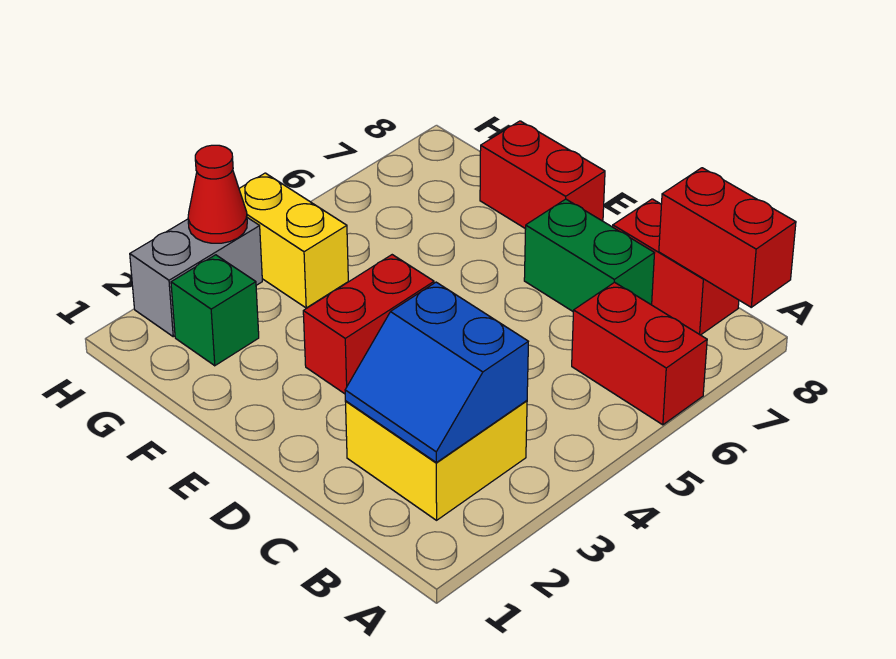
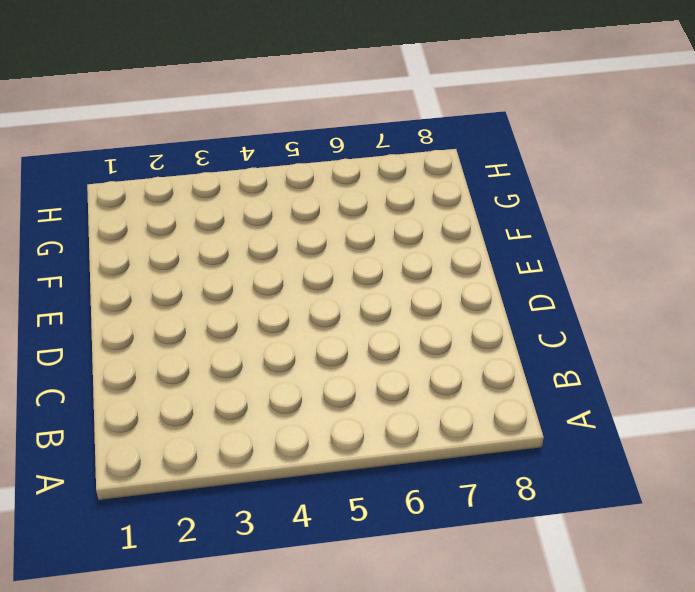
none -> red brick A6:B6 level 1
none -> yellow brick B2:C3 level 1
none -> red brick B8:C8 level 1

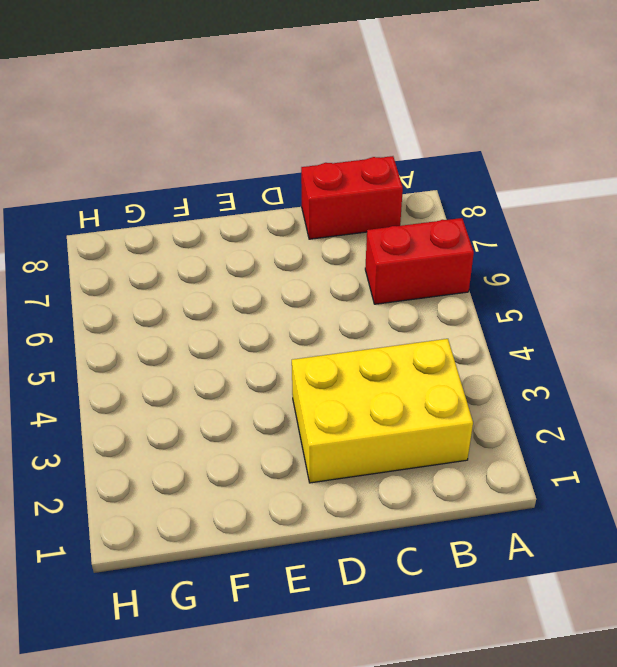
yellow brick B2:D3 level 1 -> yellow brick B2:C3 level 1
none -> green brick C7:D7 level 1
none -> red brick E3:E4 level 1
none -> red brick E8:F8 level 1

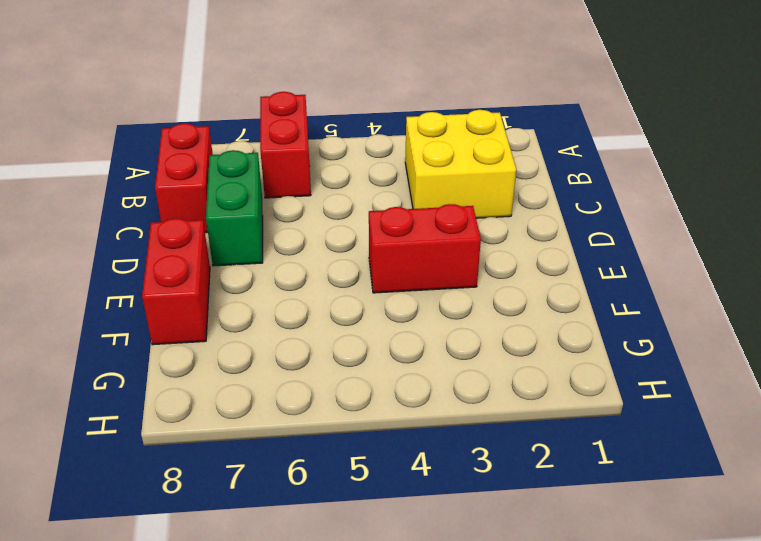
none -> green brick G2 level 1
none -> yellow brick G4:H4 level 1
none -> grey brick H2:H3 level 1

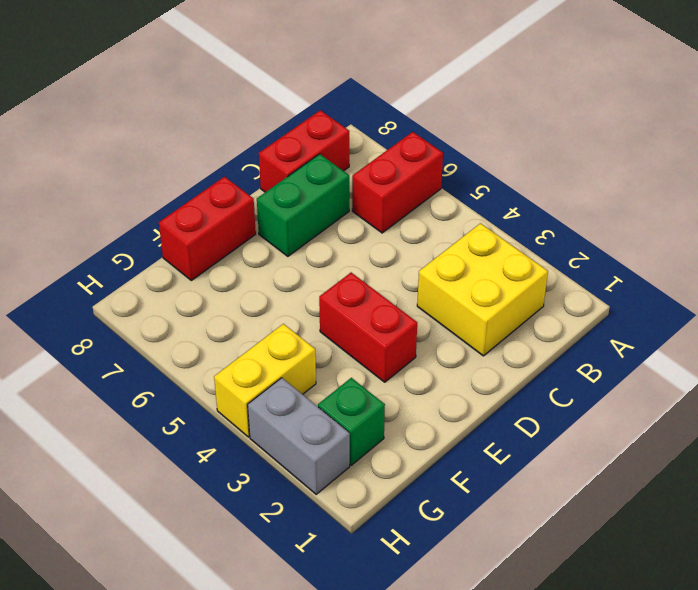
none -> red brick A8:B8 level 2
none -> blue slope B2:C3 level 2 top 3
none -> red cone H3 level 2

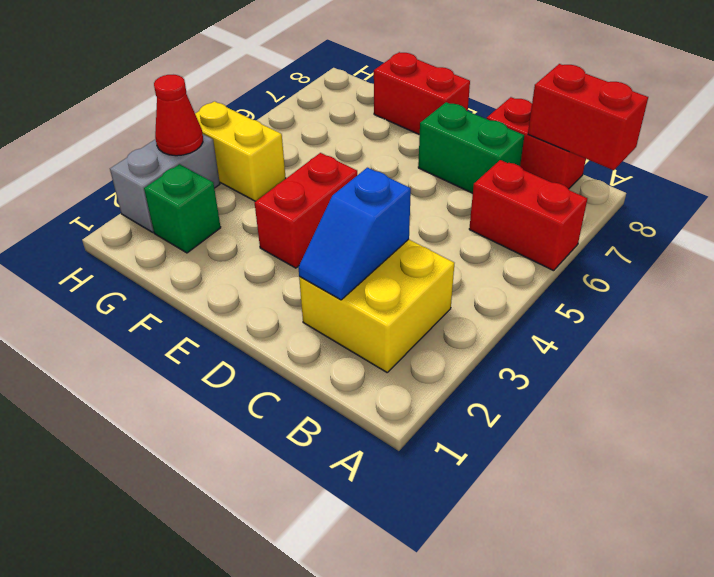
blue slope C2:C3 level 2 top 3 -> blue slope B2:C3 level 2 top 3

